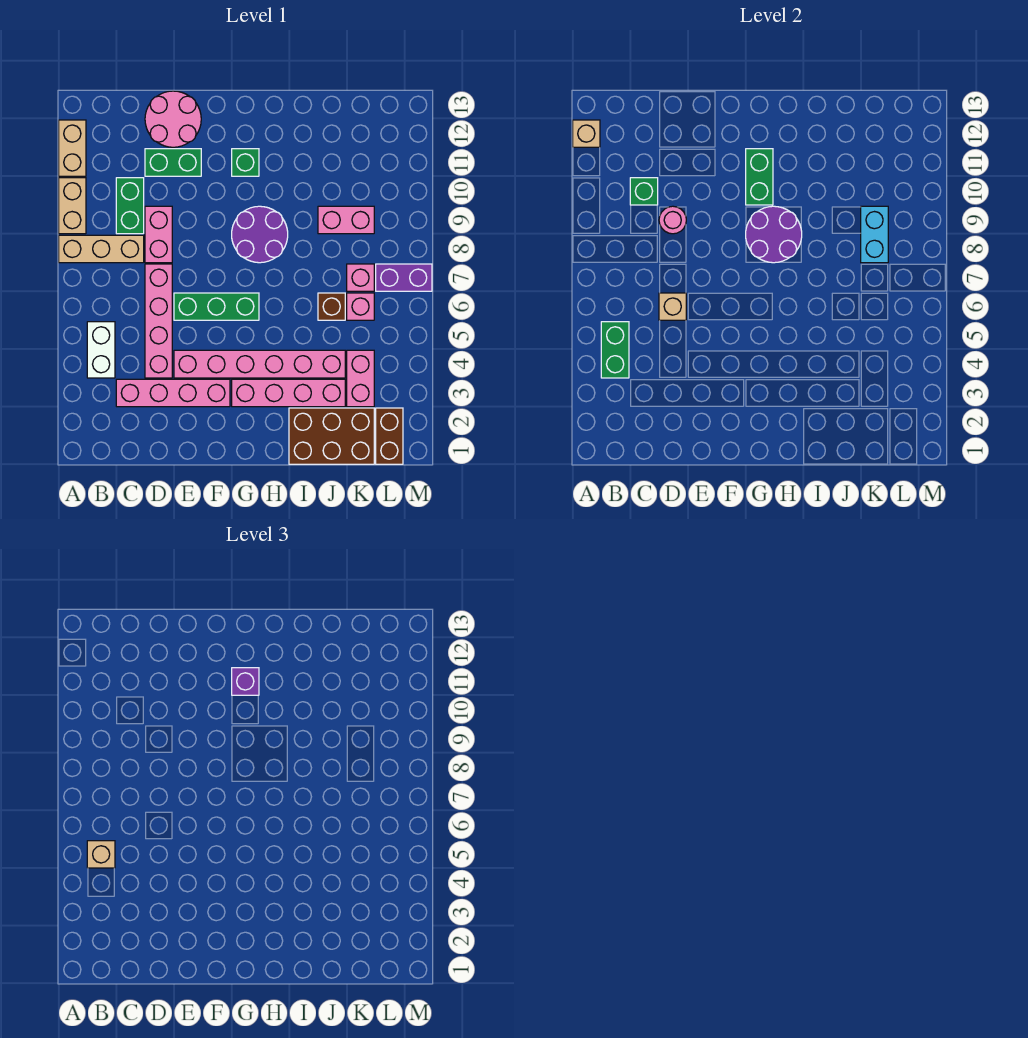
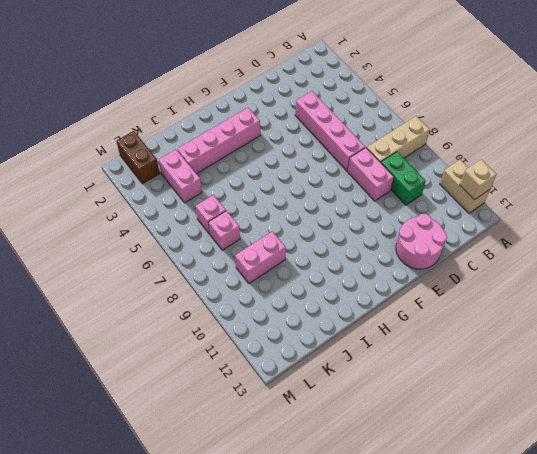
none -> tan brick A9:A10 level 1
none -> white brick B4:B5 level 1
none -> pink brick C3:F3 level 1
none -> green brick D11:E11 level 1

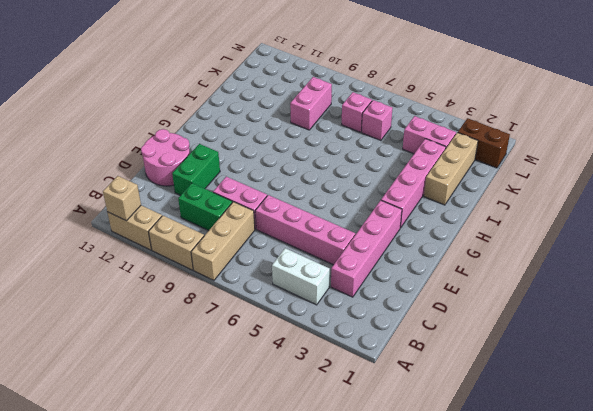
tan brick I2:K2 level 1 -> brown brick I1:K2 level 1
none -> pink brick E4:J4 level 1
none -> green brick E6:G6 level 1
none -> purple round brick G8:H9 level 1
none -> green brick G11 level 1

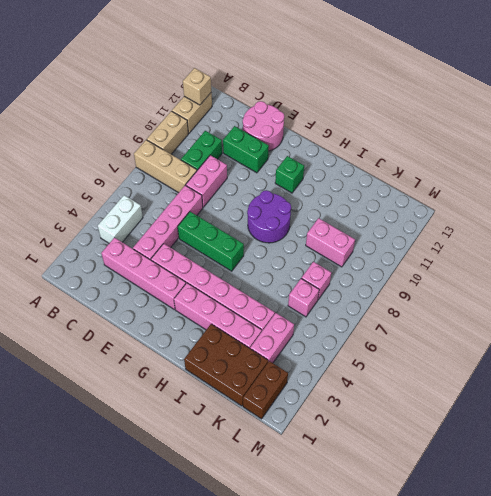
none -> brown brick J6 level 1
none -> purple brick L7:M7 level 1
none -> green brick B4:B5 level 2
none -> green brick C10 level 2

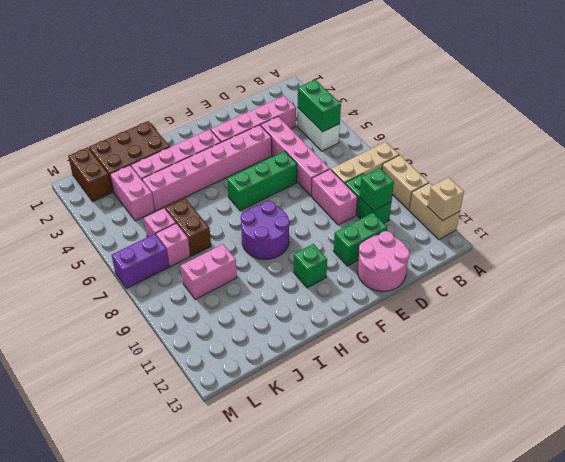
brown brick J6:J7 level 1 -> brown brick J6 level 1
none -> tan brick D6 level 2
none -> pink round brick D9 level 2
none -> purple round brick G8:H9 level 2
none -> green brick G10:G11 level 2

